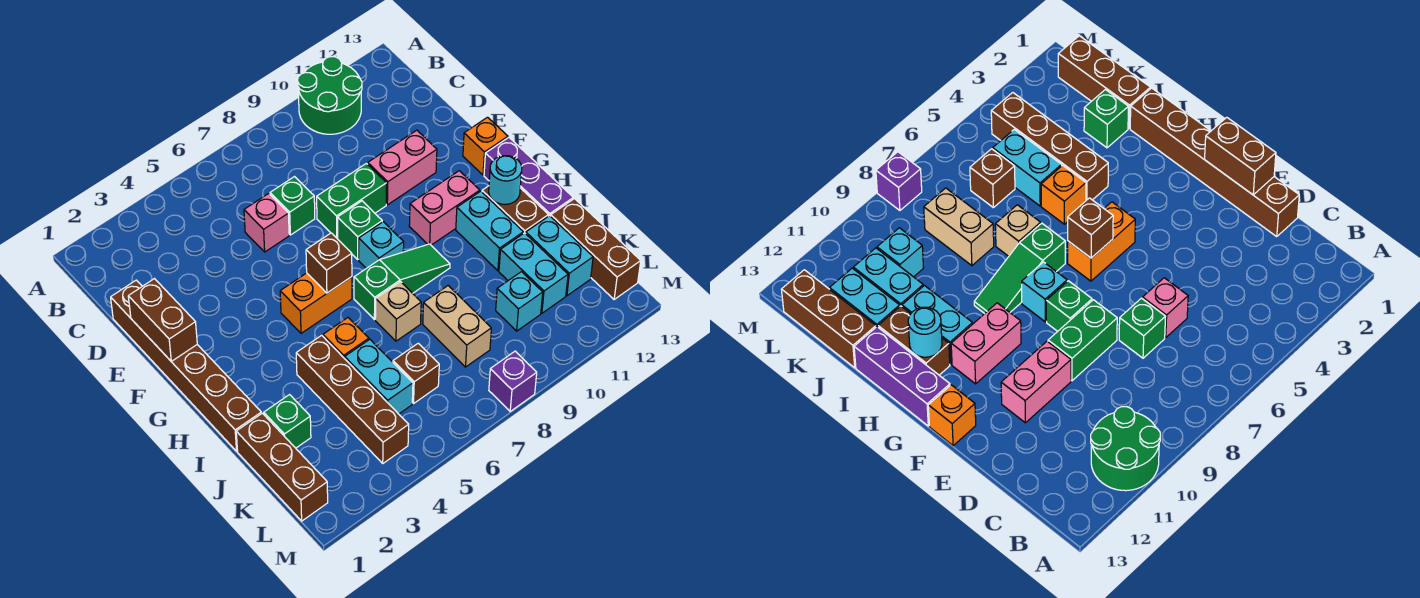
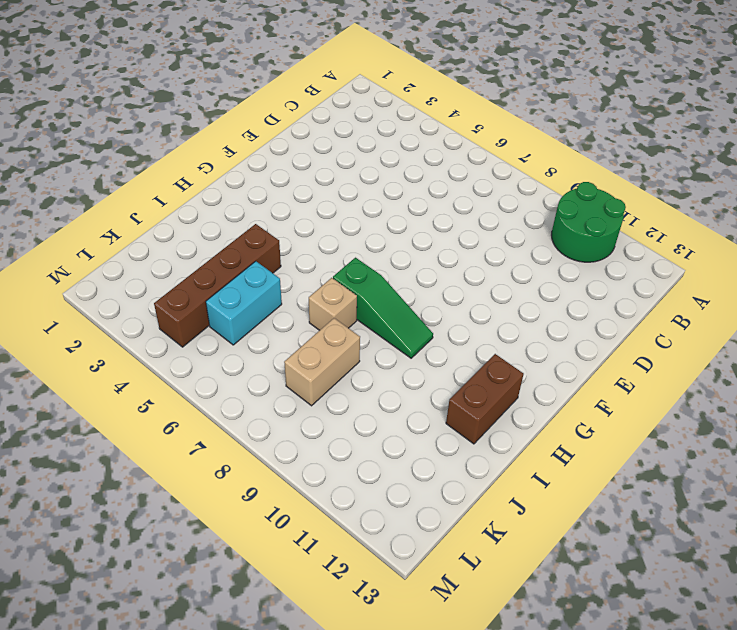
none -> brown brick D1:I1 level 1
none -> pink brick D6 level 1
none -> green brick D7 level 1
none -> green brick E8:E9 level 1

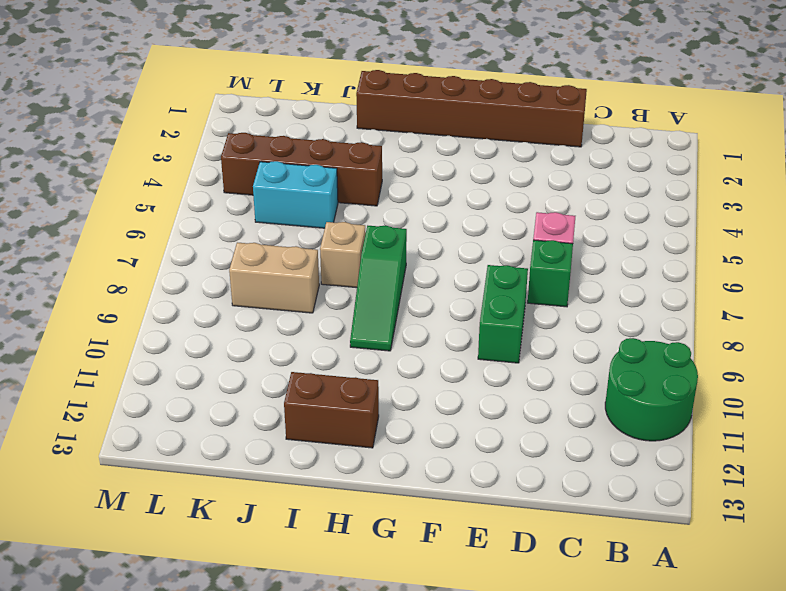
none -> pink brick E10:E11 level 1
none -> green brick F8 level 1
none -> orange brick F13 level 1
none -> orange brick G5:G6 level 1

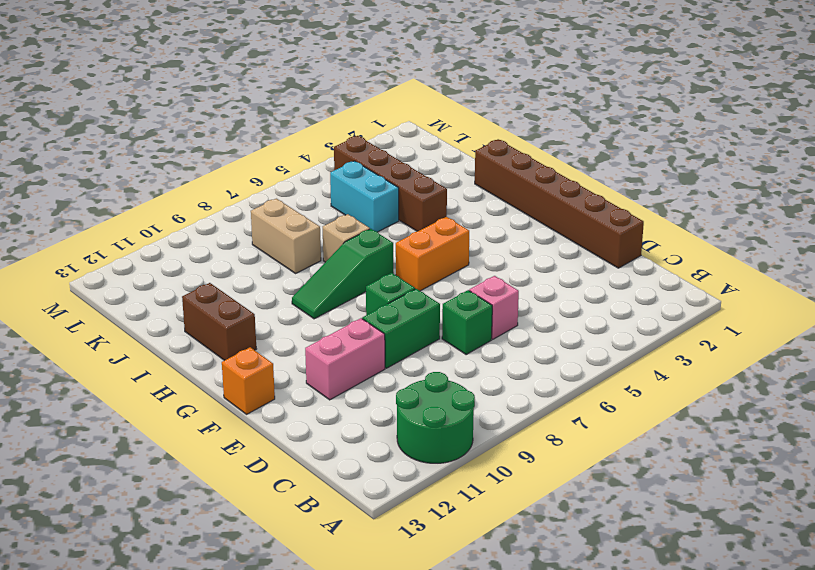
none -> cyan brick G8 level 1
none -> pink brick G10:G11 level 1
none -> purple brick G13:I13 level 1
none -> cyan brick H11:I11 level 1

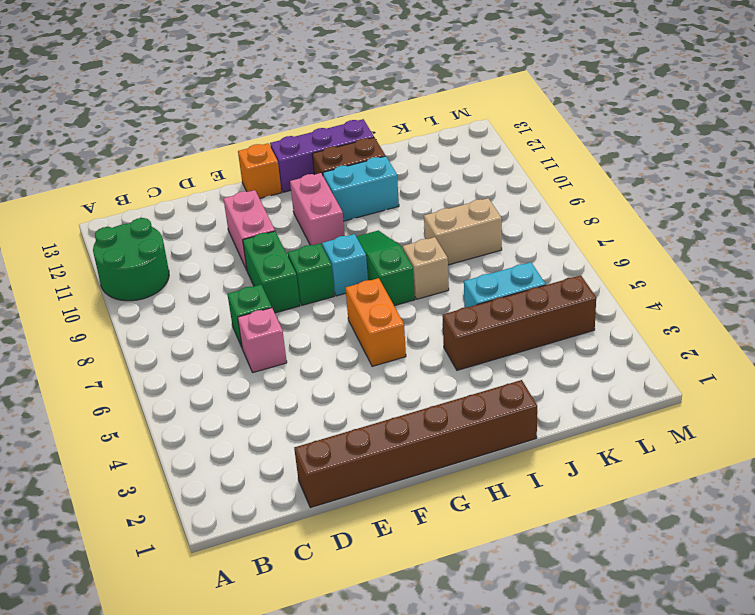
none -> orange brick I5 level 1
none -> brown brick J1:L1 level 1
none -> green brick J2 level 1
none -> cyan brick J11:K11 level 1

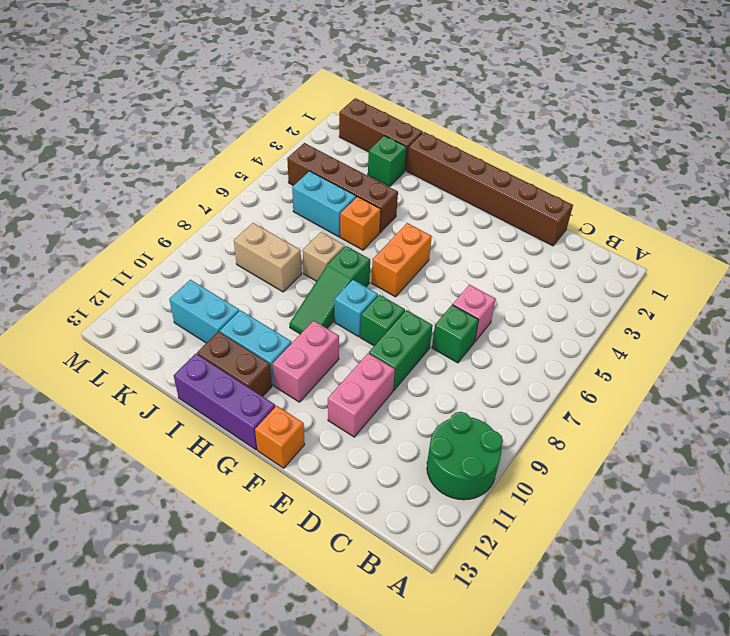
none -> cyan brick J12:K12 level 1
none -> brown brick J13:L13 level 1
none -> brown brick K6 level 1
none -> cyan brick K10 level 1

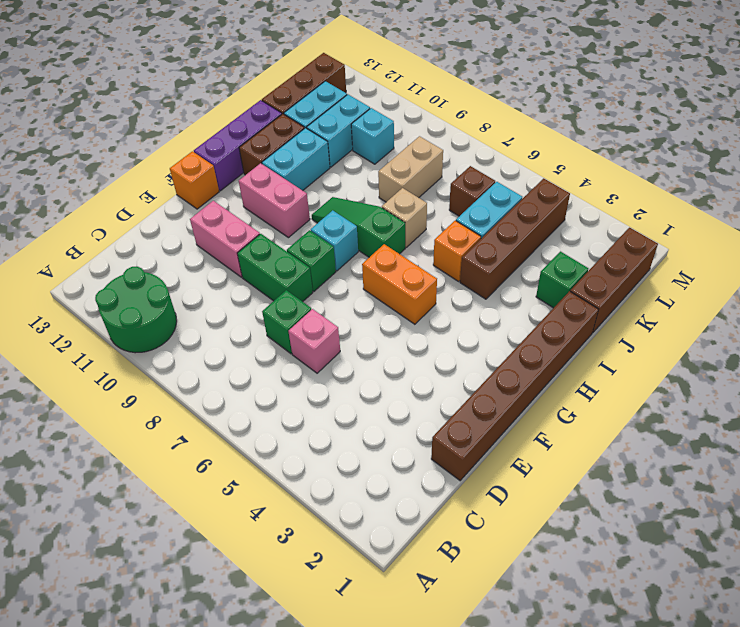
none -> purple brick M8 level 1
none -> brown brick E1:F1 level 2
none -> brown brick G6 level 2
none -> cyan round brick H12 level 2

